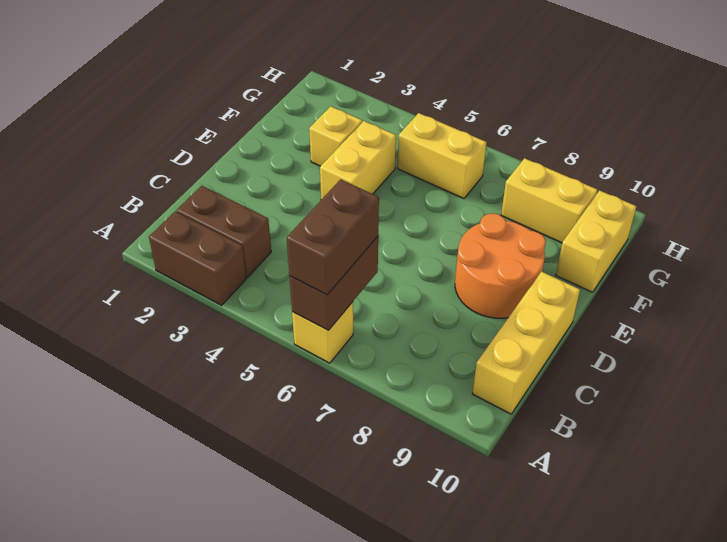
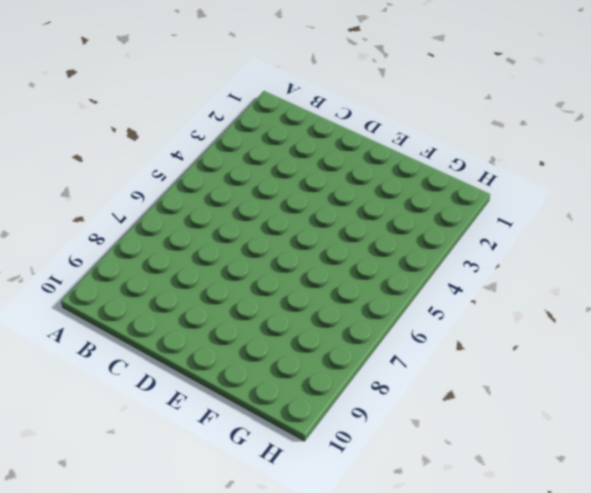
none -> brown brick A2:A3 level 1
none -> yellow brick A6 level 1
none -> brown brick B2:B3 level 1

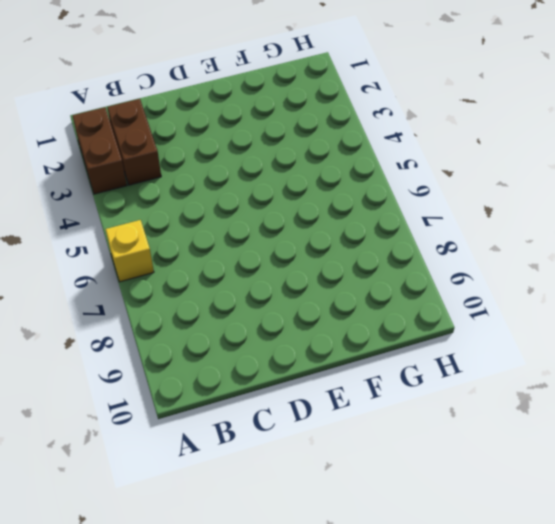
none -> yellow brick B10:D10 level 1
none -> orange round brick D8:E9 level 1
none -> yellow brick E4:F4 level 1

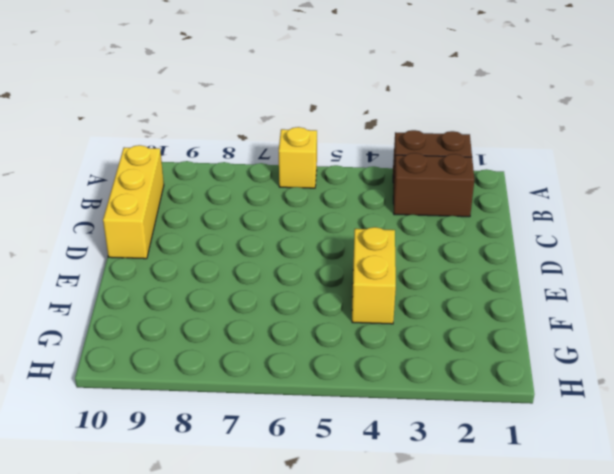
none -> orange round brick D8:E9 level 1
none -> yellow brick F3 level 1
none -> yellow brick F10:G10 level 1

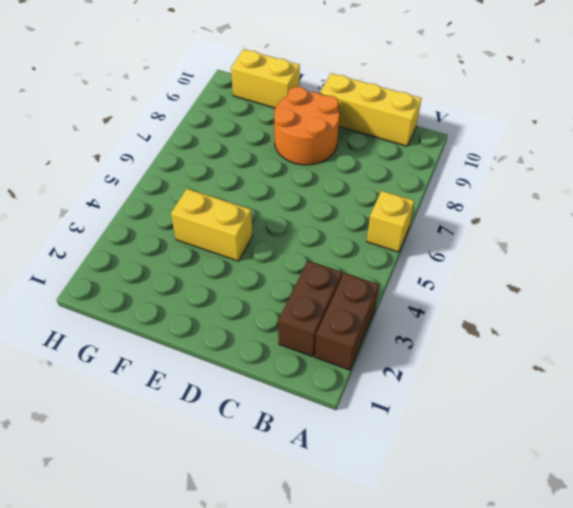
none -> yellow brick F3 level 1
none -> yellow brick G5:G6 level 1
none -> yellow brick G8:G9 level 1

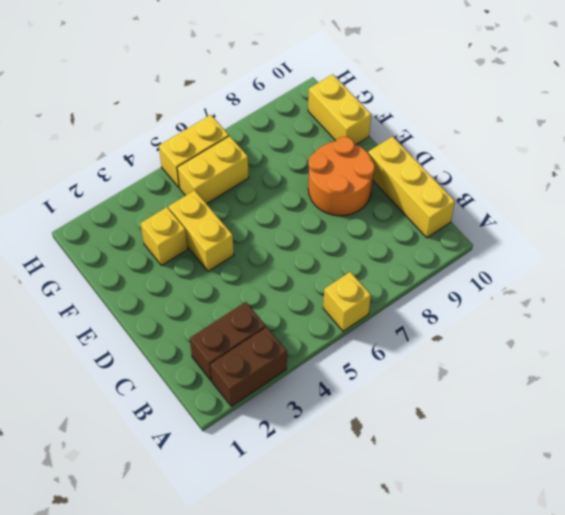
yellow brick H5:H6 level 1 -> yellow brick G8:G9 level 1
none -> brown brick A6:B6 level 2
none -> brown brick A6:B6 level 3

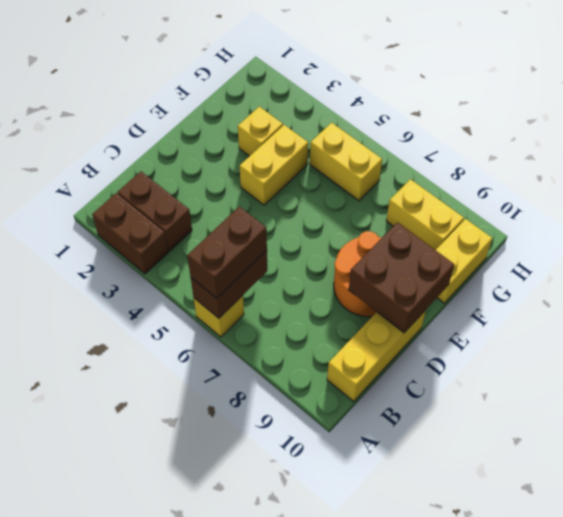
brown brick D9:E10 level 2 -> none

